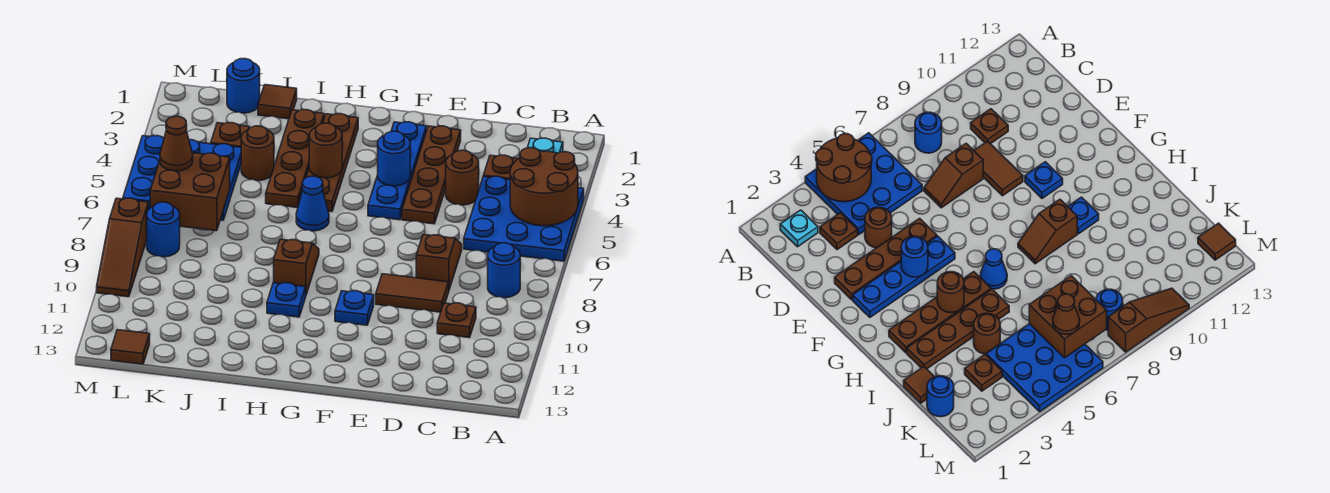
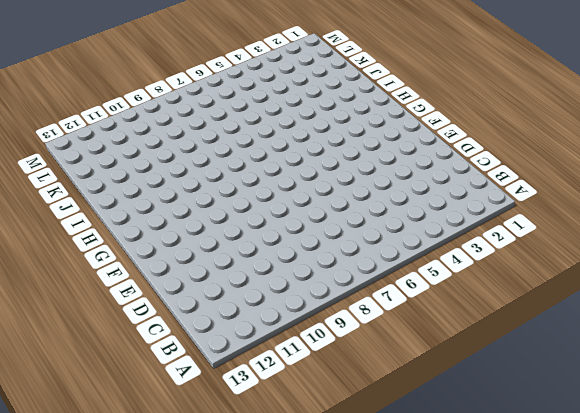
none -> blue plate A4:C6 level 1
none -> cyan plate B2 level 1
none -> blue round brick B8 level 1

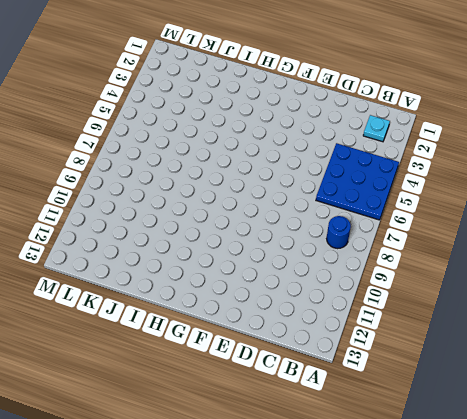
none -> brown plate C3 level 1
none -> brown plate C10 level 1
none -> brown round brick D4 level 1

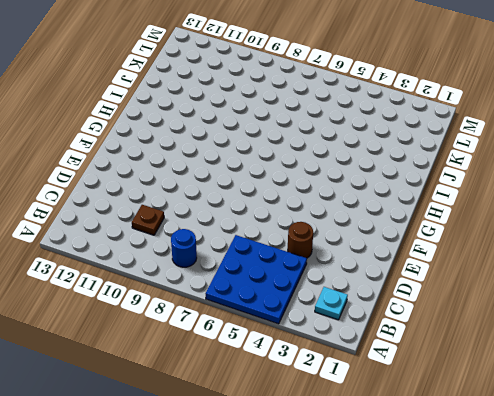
none -> brown plate C3 level 1
none -> brown slope D7:D8 level 1 top 8
none -> brown tile D9:E9 level 1

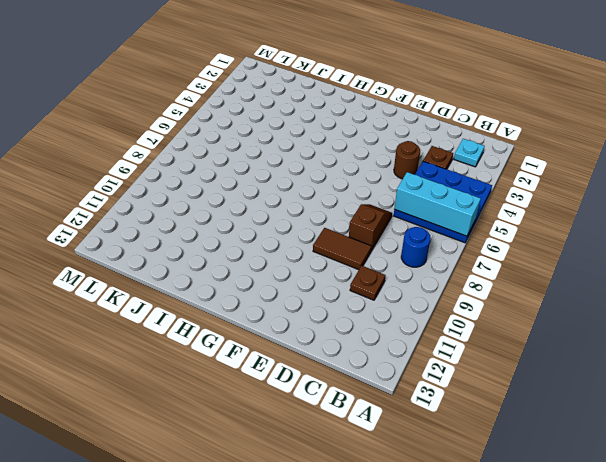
cyan brick A6:C6 level 2 -> none
none -> brown plate E2:E5 level 1
none -> blue plate F2:F5 level 1
none -> blue plate F10 level 1

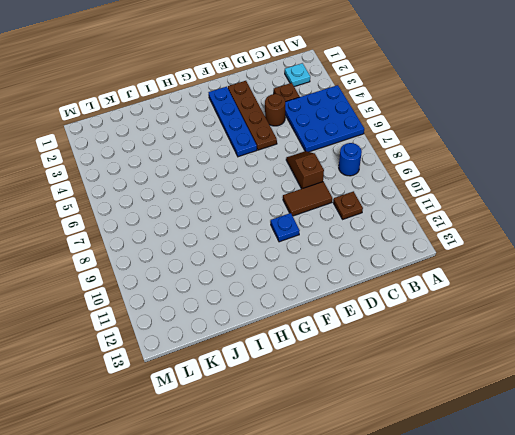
none -> brown plate H2:H5 level 1
none -> blue cone H6 level 1
none -> brown slope H8:H9 level 1 top 9

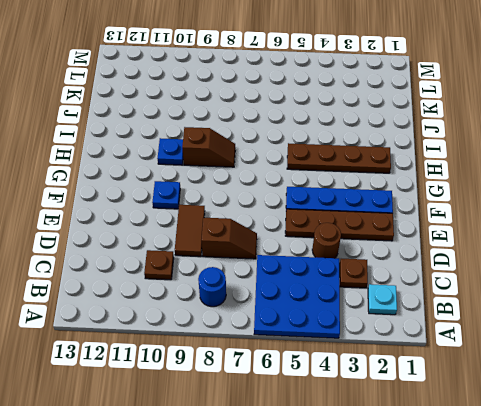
none -> blue cone H6 level 1
none -> brown plate I2:I5 level 1
none -> brown tile J1 level 1

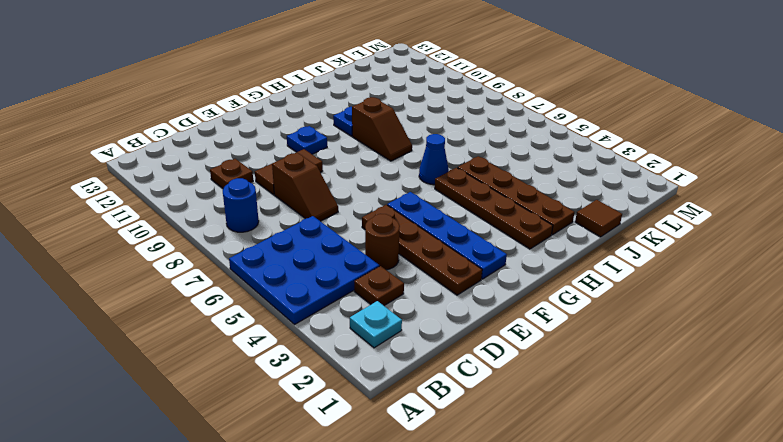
none -> brown round brick J4 level 1
none -> blue round brick K1 level 1
none -> brown plate K3 level 1

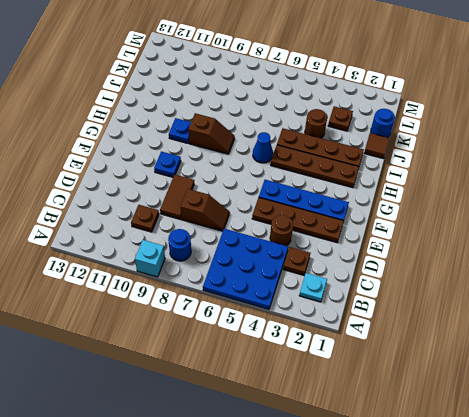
cyan brick A9 level 1 -> none
none -> blue plate K4:M6 level 1
none -> blue round brick L8 level 1
none -> brown tile L13 level 1

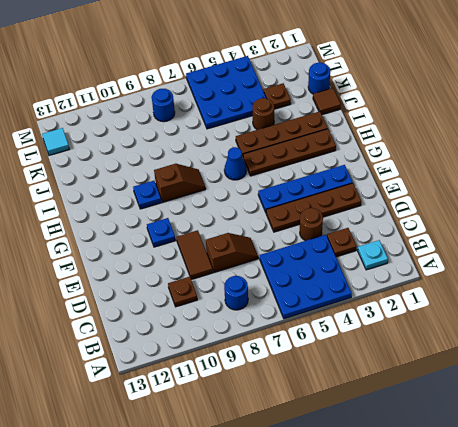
cyan tile L13 level 1 -> brown tile L13 level 1
none -> brown slope M8:M10 level 1 top 8
none -> brown round brick A4:B5 level 2
none -> blue round brick F4 level 2

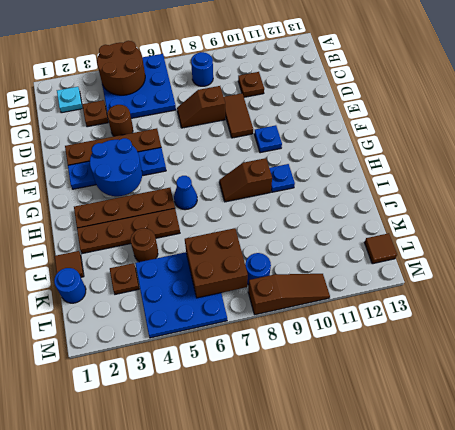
blue round brick F3:G4 level 2 -> blue round brick F4 level 2
none -> brown round brick H4 level 2
none -> brown cone L6 level 3

